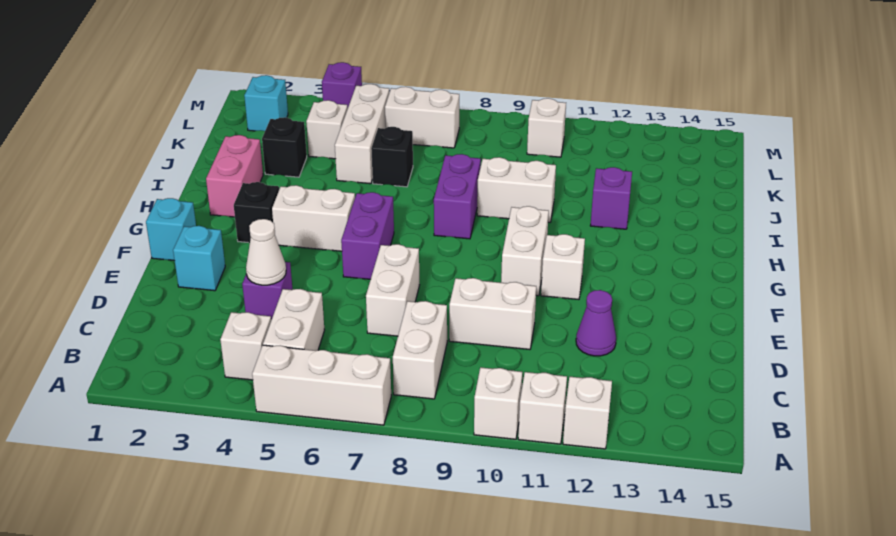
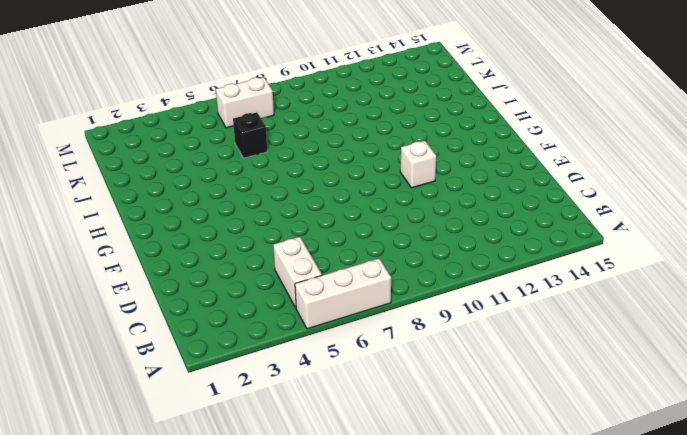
none -> white brick A10 level 1
none -> white brick A11 level 1
none -> white brick A12 level 1
none -> white brick B4 level 1

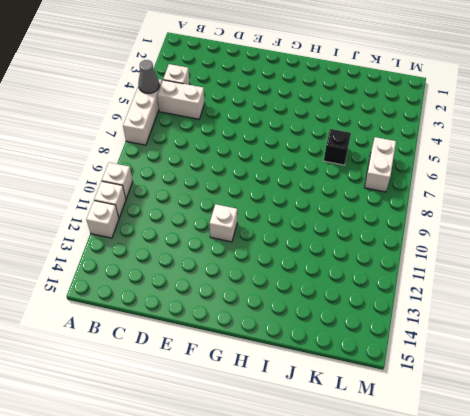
grey cone A5 level 2 -> none
none -> white brick B8:C8 level 1
none -> purple brick D4 level 1
none -> white brick D7:E7 level 1
none -> white brick D9:D10 level 1

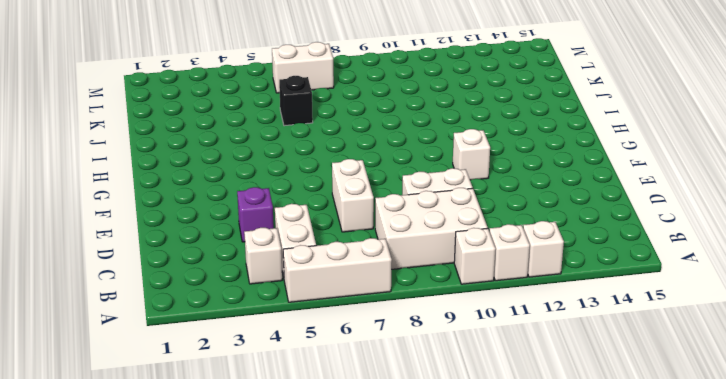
white brick B8:C10 level 1 -> white brick B8:C8 level 1
none -> purple cone D12 level 1
none -> cyan brick E2 level 1
none -> cyan brick F1 level 1
none -> purple brick F6:G6 level 1

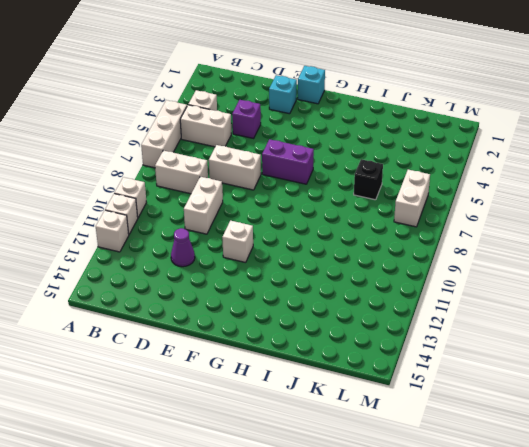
none -> white brick F10:G10 level 1
none -> black brick G3 level 1
none -> white brick G4:G5 level 1
none -> pink brick H2:I2 level 1

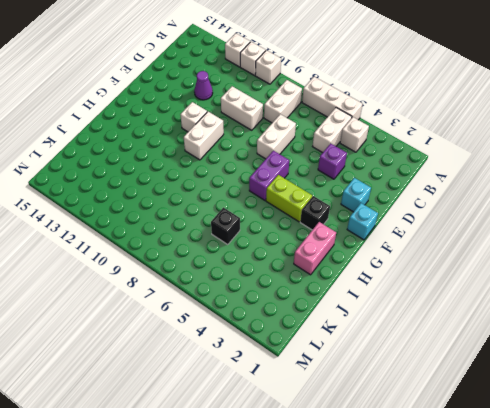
lime brick G4:G5 level 1 -> white brick G4:G5 level 1
none -> purple brick H8:I8 level 1
none -> white brick I9:I10 level 1
none -> purple brick I12 level 1
none -> black brick J3 level 1

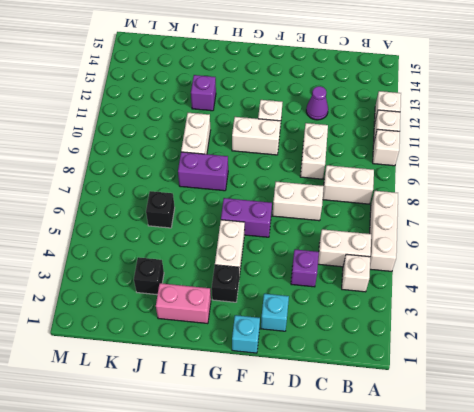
none -> white brick J5:L5 level 1
none -> white brick K4 level 1
none -> cyan brick L2 level 1
none -> white brick L6:L7 level 1

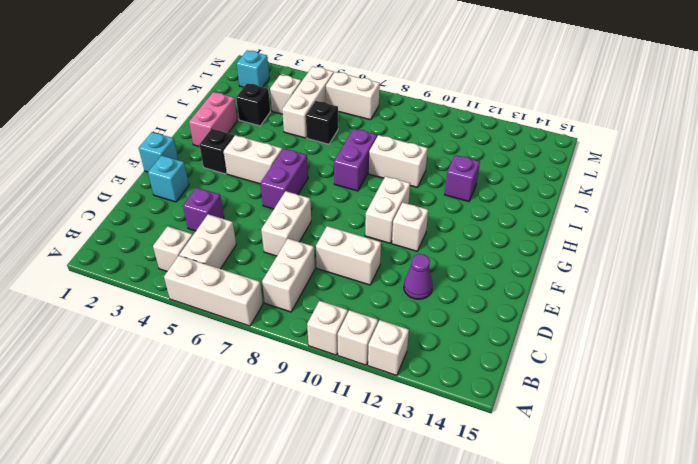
none -> white brick L10 level 1
none -> purple brick M4 level 1
none -> white cone D4 level 2

